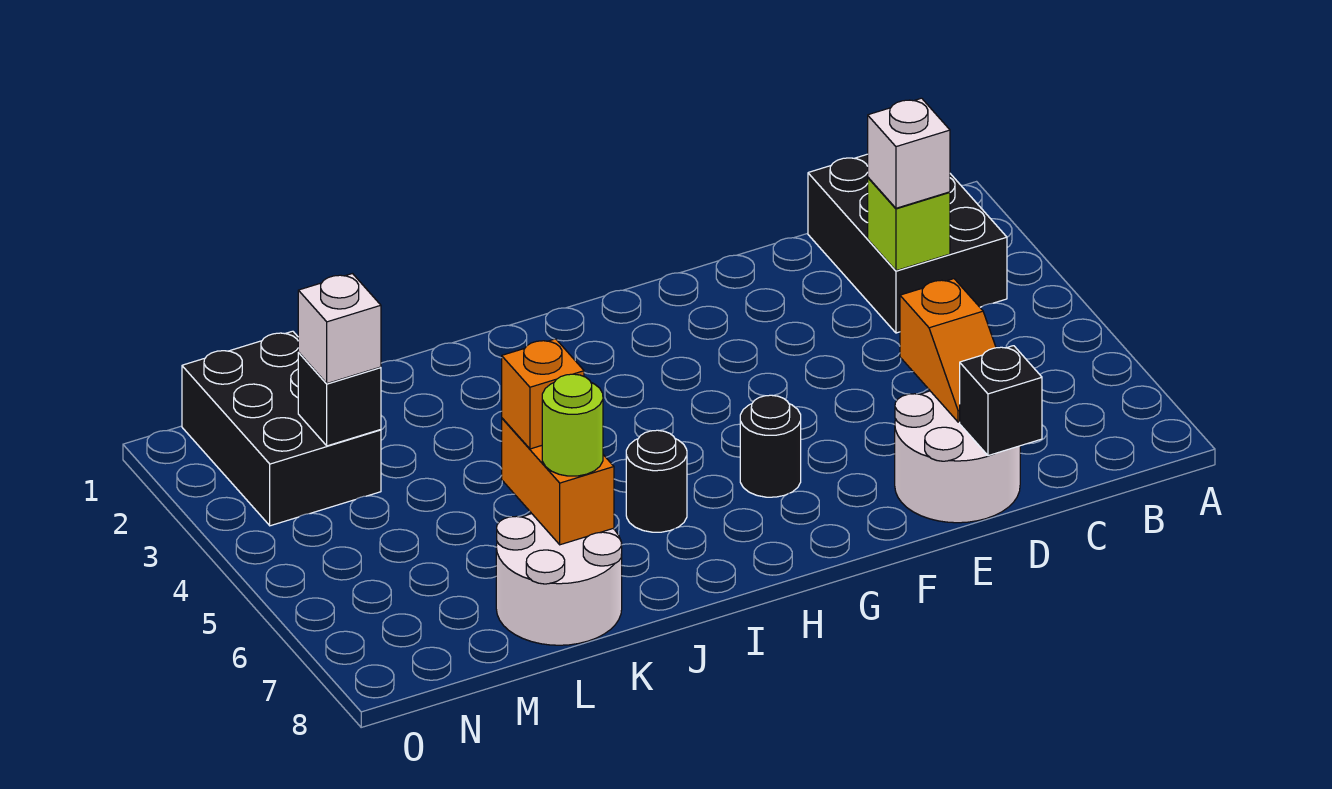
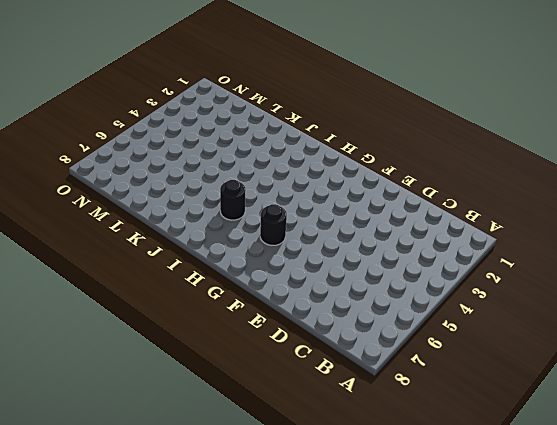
none -> black brick B1:C3 level 1
none -> white round brick D7:E8 level 1
none -> white round brick K7:L8 level 1

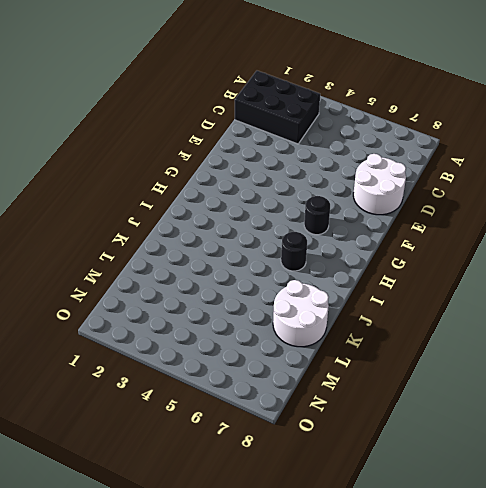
none -> black brick M1:N3 level 1
none -> lime brick C3 level 2
none -> orange slope D6:D7 level 2 top 6

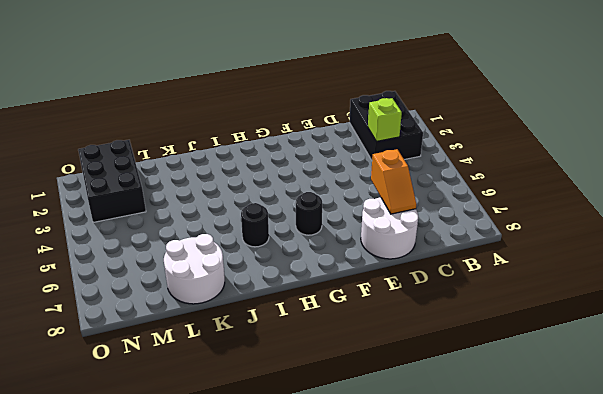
none -> black brick D8 level 2
none -> orange brick K6:K7 level 2
none -> black brick M3 level 2

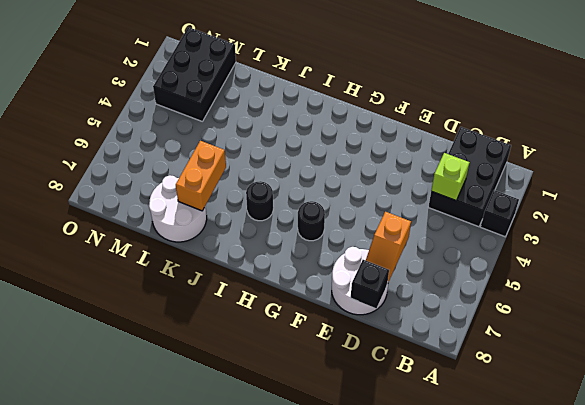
black brick A3 level 1 -> black brick M3 level 2
none -> white brick C3 level 3
none -> orange brick K6 level 3
none -> lime round brick K7 level 3

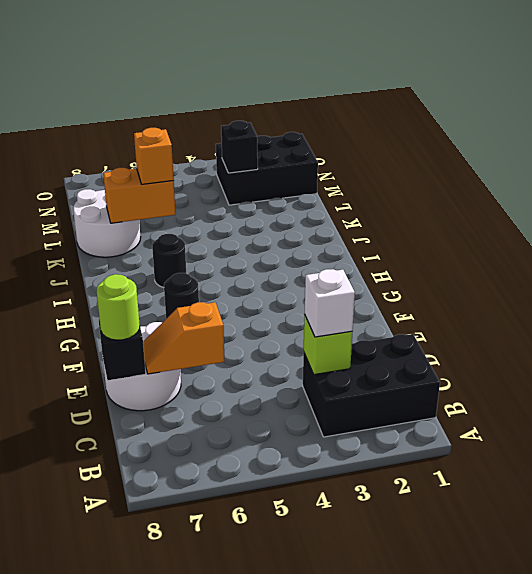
lime round brick D8 level 3 -> lime round brick K7 level 3
none -> white brick M3 level 3

